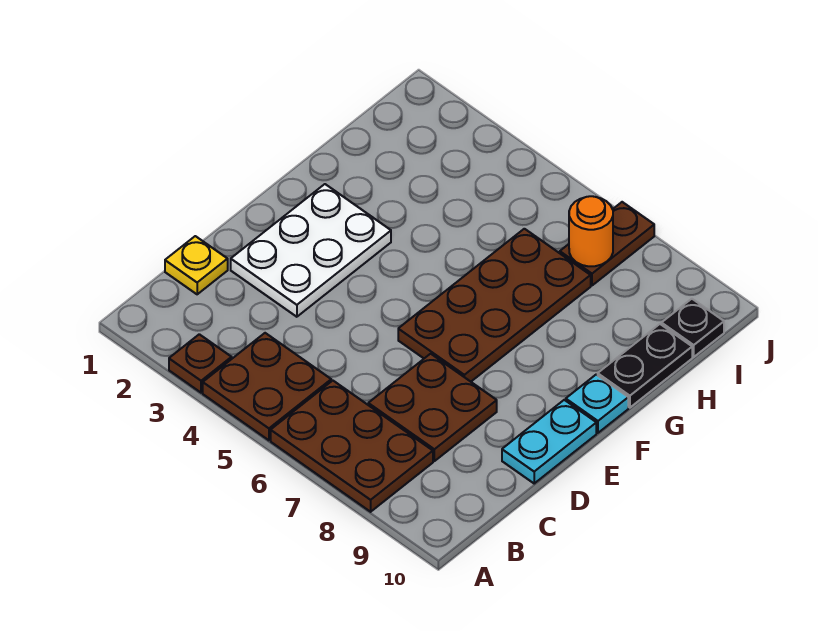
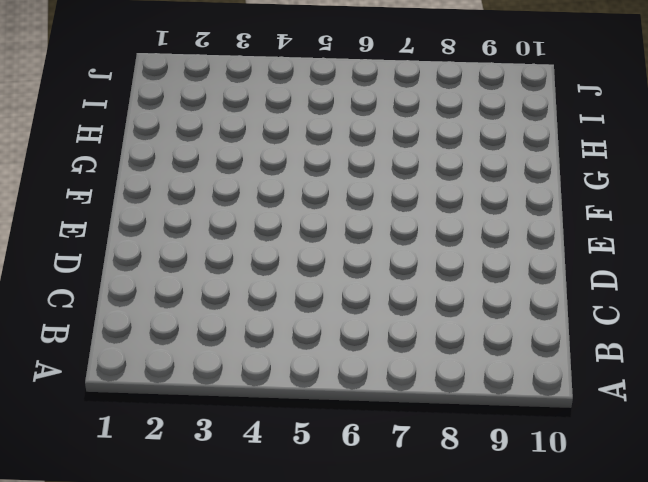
none -> brown plate A3 level 1
none -> brown plate A4:B5 level 1
none -> brown plate A6:B8 level 1

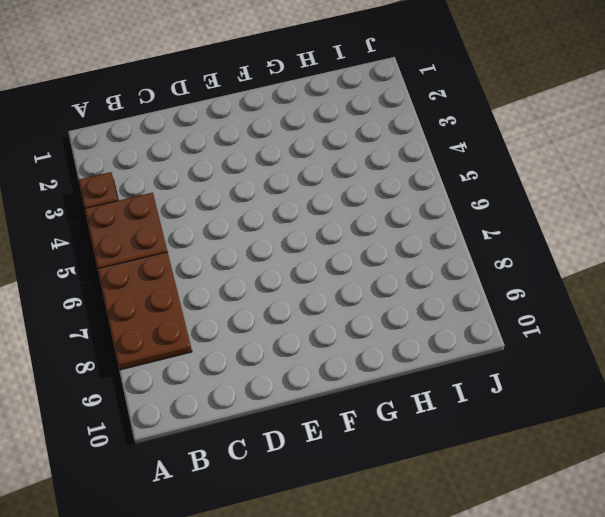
none -> yellow plate C1 level 1
none -> brown plate C7:D8 level 1
none -> white plate D2:F3 level 1

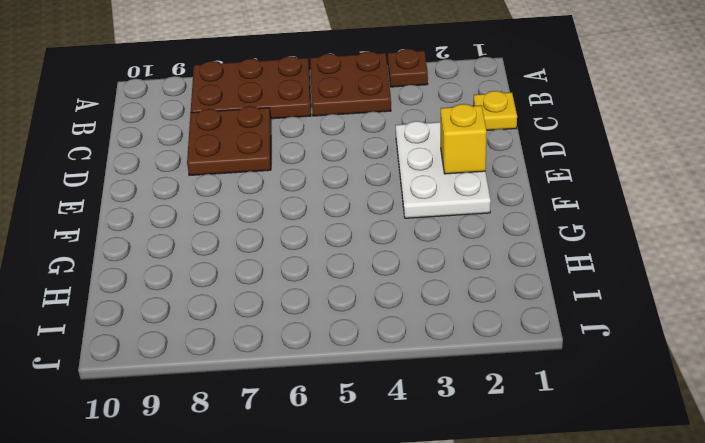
yellow brick E2 level 2 -> none
none -> cyan plate D10:E10 level 1
none -> brown plate E6:H7 level 1
none -> cyan plate F10 level 1

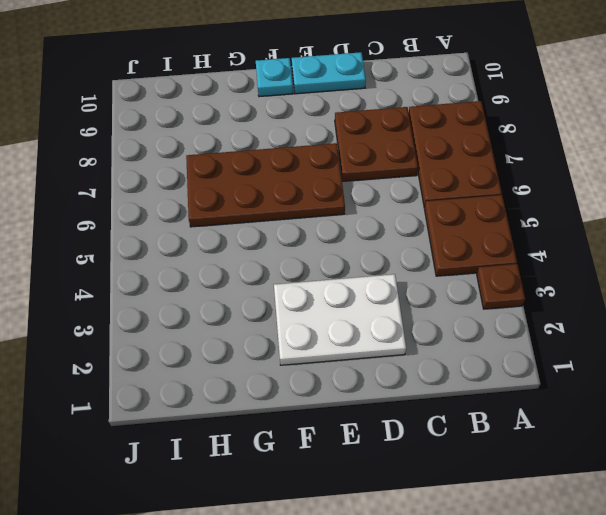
none -> yellow plate C1 level 1
none -> black plate G10:H10 level 1
none -> brown plate I7:J7 level 1

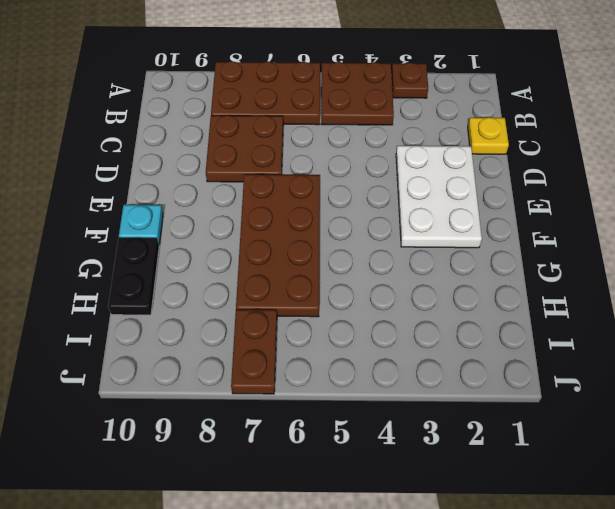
none -> cyan plate D10:E10 level 1
none -> black plate I10 level 1
none -> orange round brick I7 level 2

